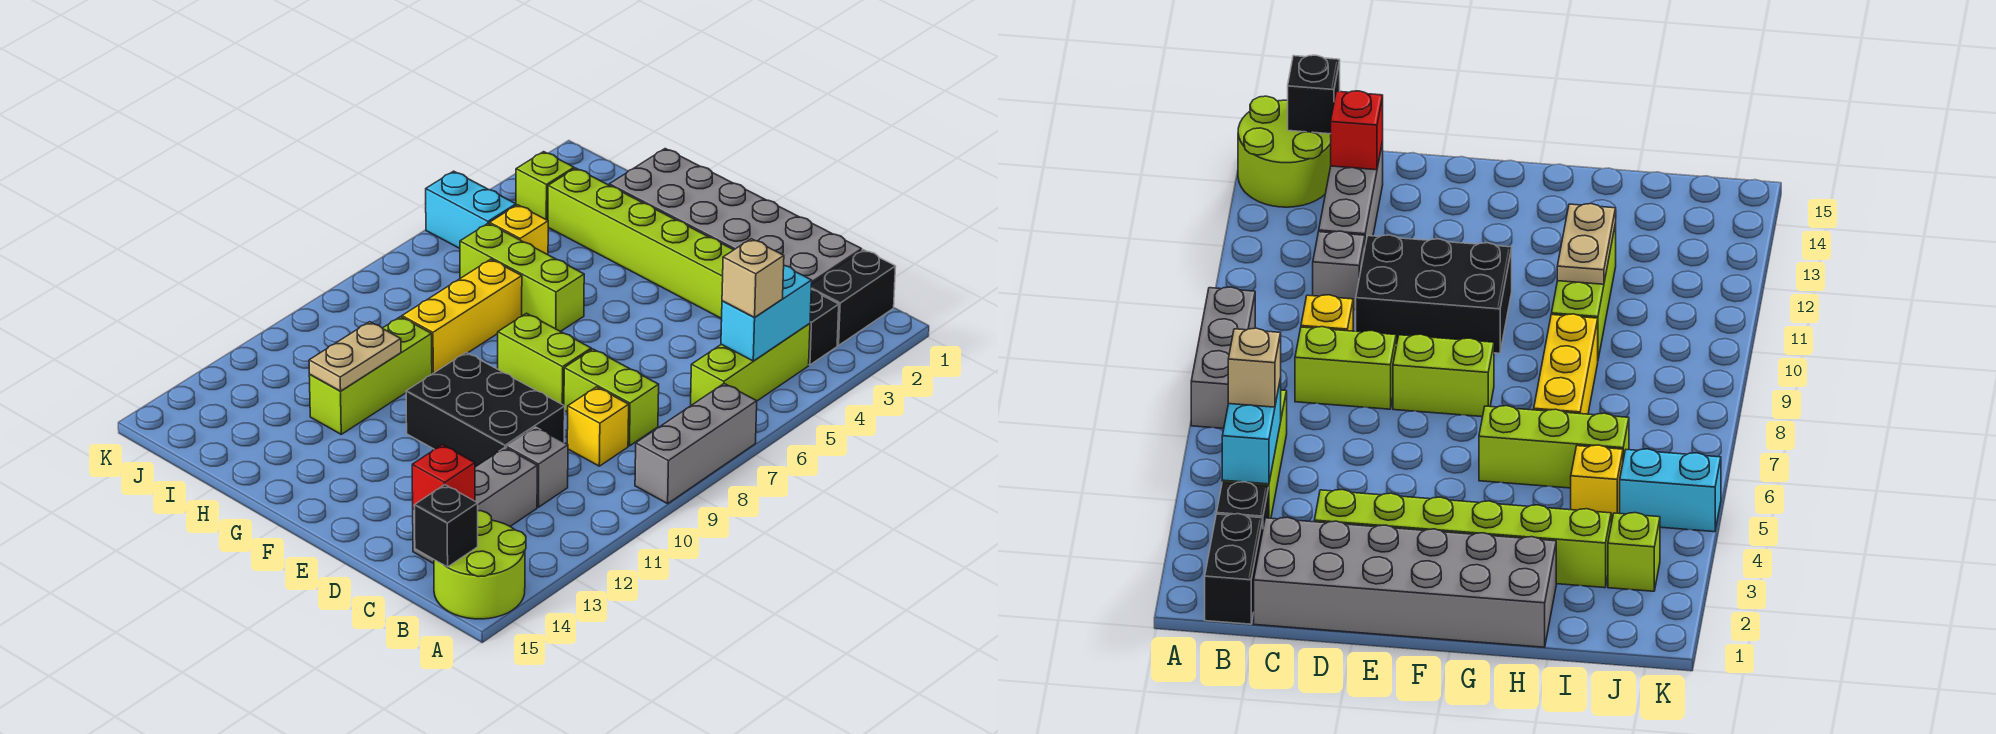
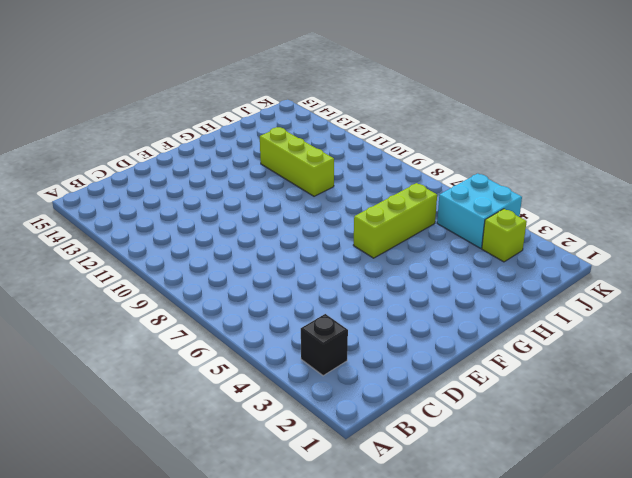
cyan brick J4:K5 level 1 -> cyan brick J5:K5 level 1
none -> grey brick A7:A9 level 1
none -> lime round brick A14:B15 level 1
none -> black brick B1:B2 level 1

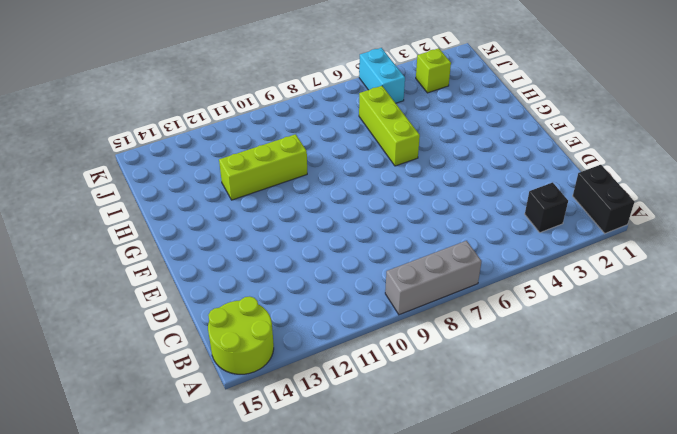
black brick A1:B1 level 1 -> black brick B1:B2 level 1
none -> lime brick B4:B6 level 1
none -> grey brick C1:H2 level 1
none -> lime brick C8:D8 level 1

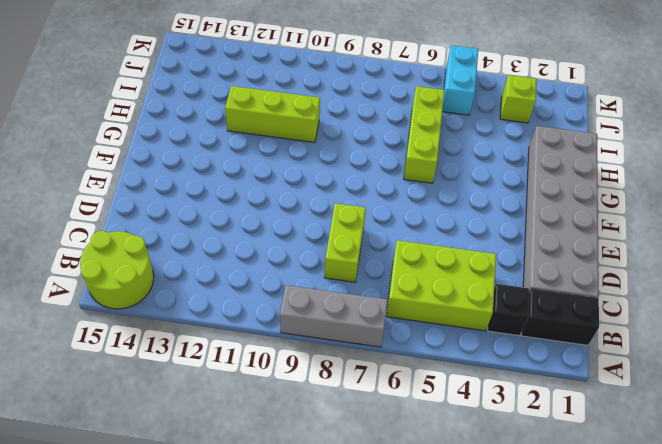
lime brick B4:C6 level 1 -> lime brick B4:B6 level 1
none -> yellow brick C9 level 1
none -> grey brick C11 level 1
none -> grey brick C12:C14 level 1

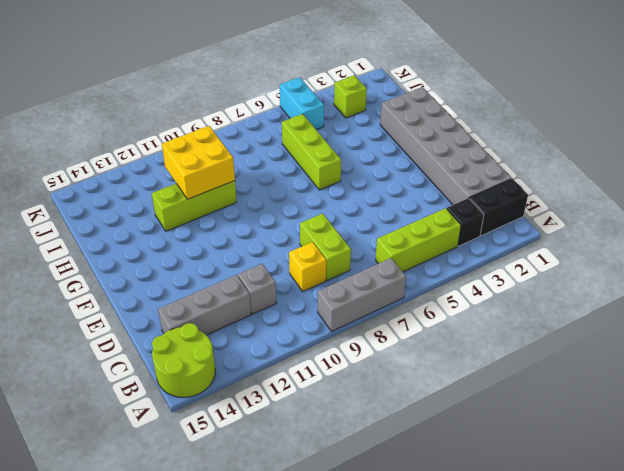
yellow brick H10:I11 level 2 -> tan plate H11:H12 level 2
none -> lime brick D3:I3 level 1
none -> black brick D10:F11 level 1
none -> lime brick E8:F8 level 1

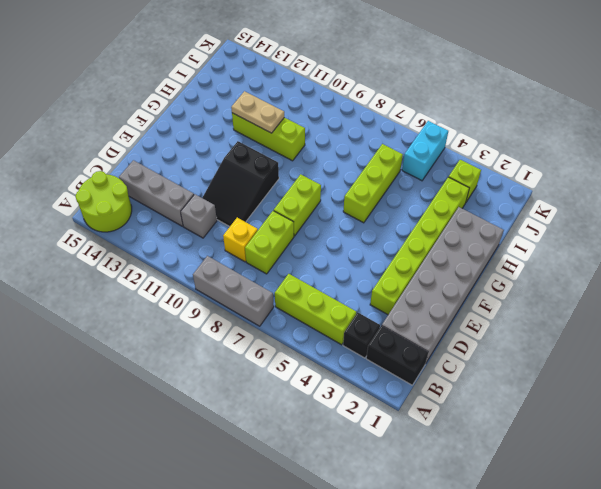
black slope D10:F11 level 1 top F -> black brick D10:F11 level 1
none -> yellow brick H7:H9 level 1
none -> yellow brick I5 level 1
none -> cyan brick B4:B5 level 2

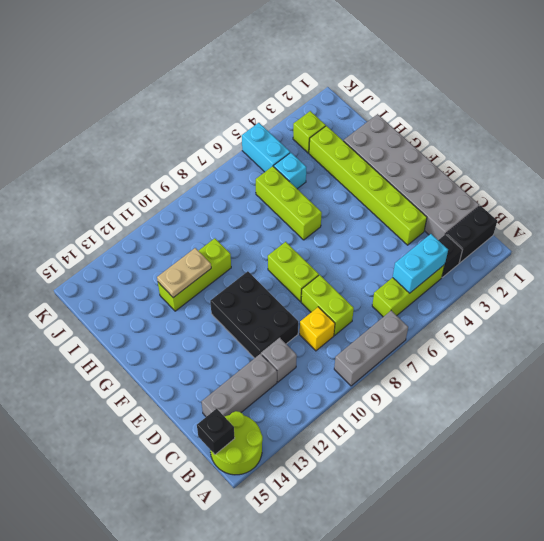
cyan brick I5 level 1 -> yellow brick I5 level 1
none -> yellow brick H7:H9 level 1
none -> red brick C14 level 2
none -> tan brick B5 level 3

